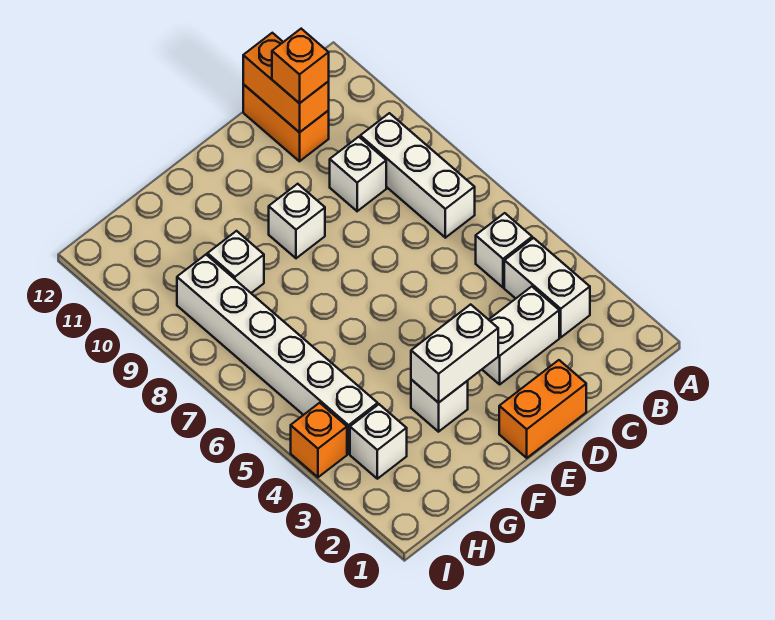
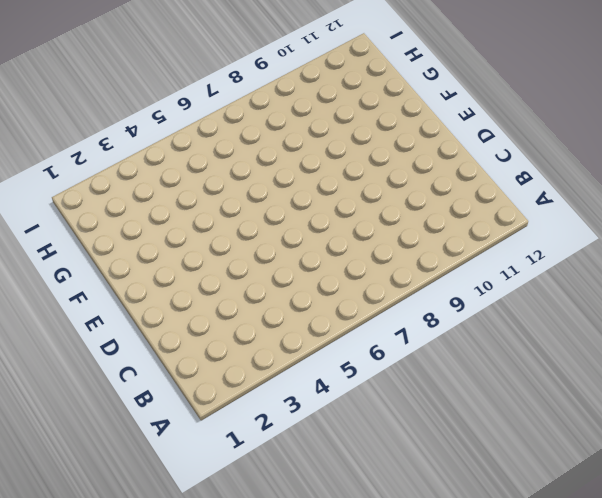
none -> white brick B3:B4 level 1
none -> white brick B5 level 1
none -> white brick B7:B9 level 1

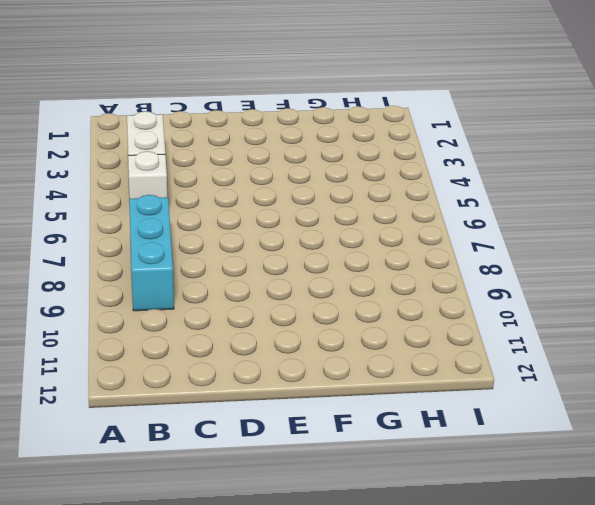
cyan brick B7:B9 level 1 -> white brick B7:B9 level 1
none -> white brick C3:D3 level 1
none -> white brick C9 level 1
none -> orange brick C11:C12 level 1

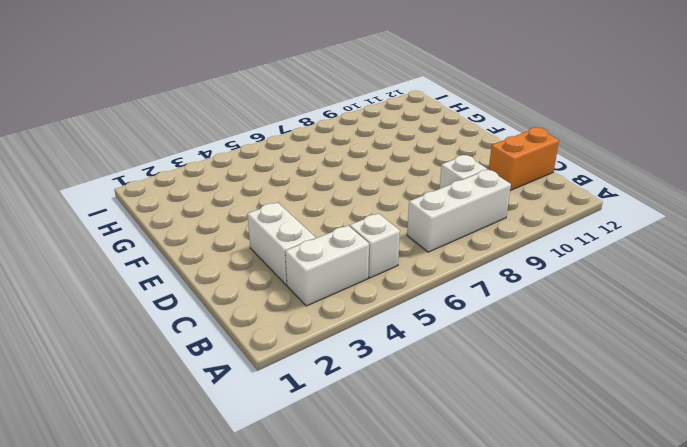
none -> orange brick D1:E1 level 1
none -> white brick E9 level 1
none -> white brick F3 level 1

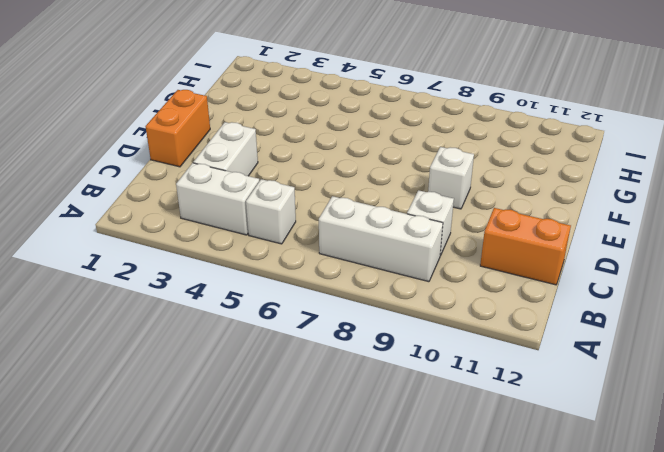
none -> white brick F3 level 1
none -> white brick G9 level 1
none -> white brick H3 level 1

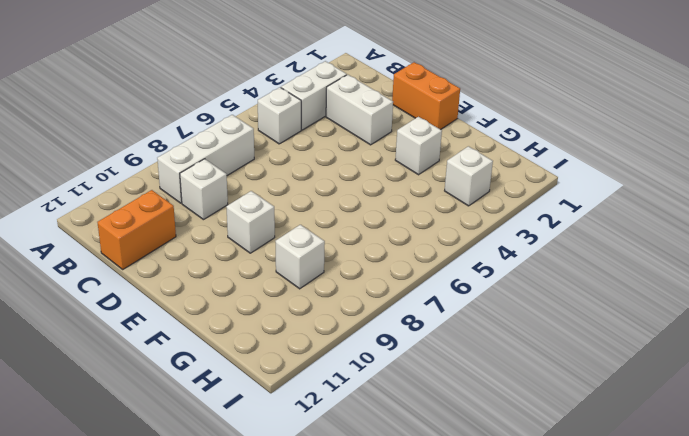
none -> white brick H4:H9 level 1
none -> orange brick I4 level 1
none -> orange brick C11:C12 level 2

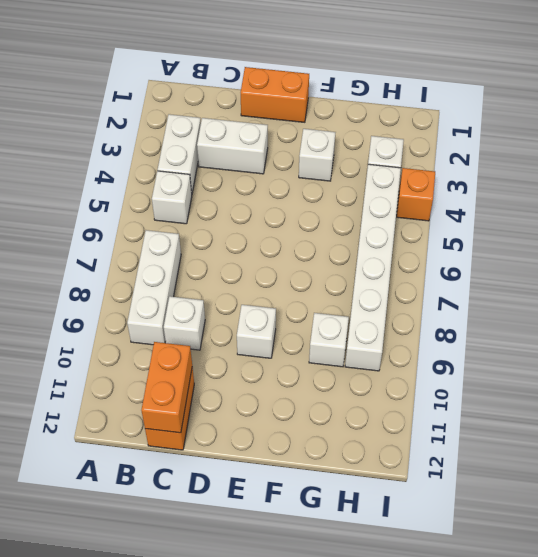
none -> white brick E3:F3 level 2
none -> orange brick C11 level 3

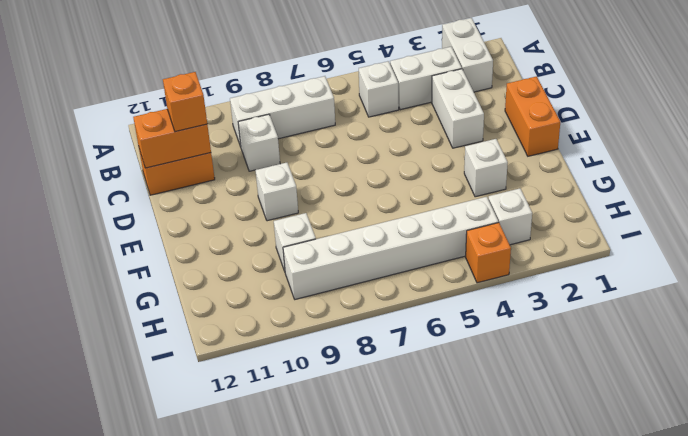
white brick A2:B2 level 1 -> white brick E3:F3 level 2

